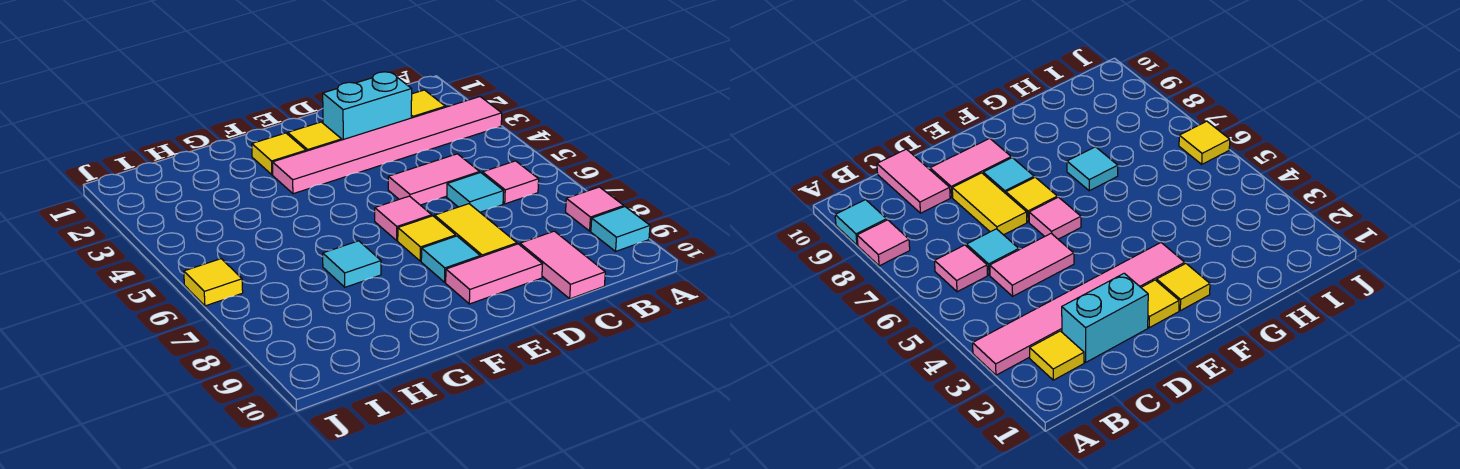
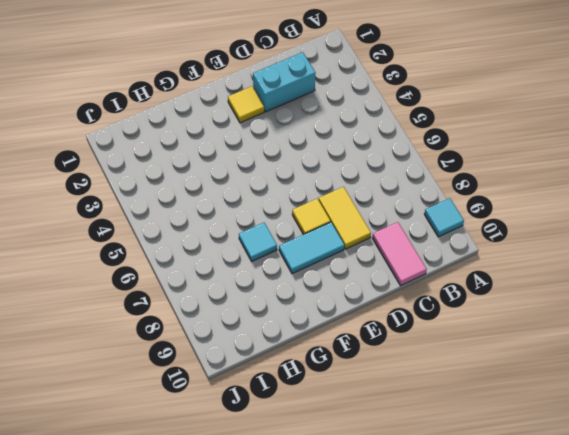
cyan tile E8:F8 level 1 -> cyan tile E8 level 1
none -> pink tile A3:F3 level 1
none -> pink tile A8 level 1
none -> yellow tile B2 level 1

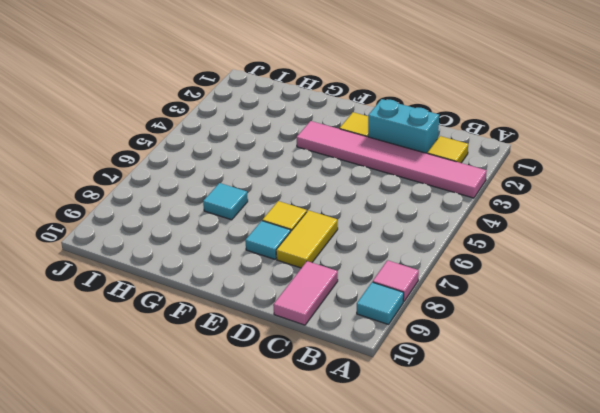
none -> pink tile B6 level 1
none -> pink tile C5:D5 level 1
none -> cyan tile C6 level 1

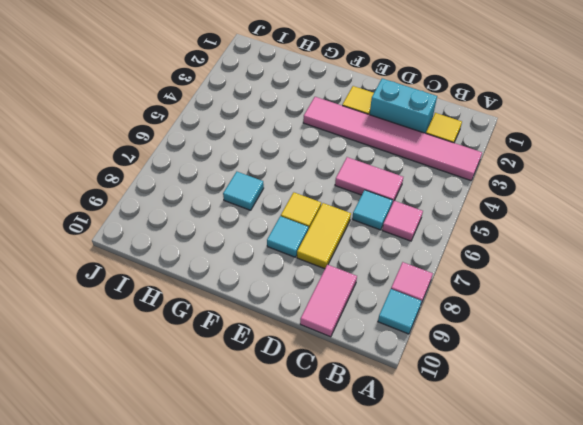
none -> pink tile D9:E9 level 1
none -> pink tile E6 level 1
none -> yellow tile F2 level 1

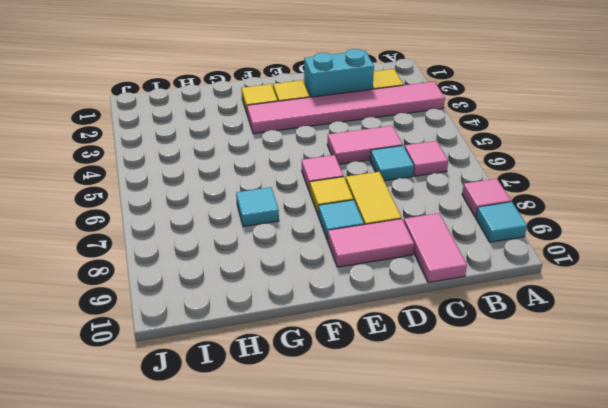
none -> yellow tile J6 level 1

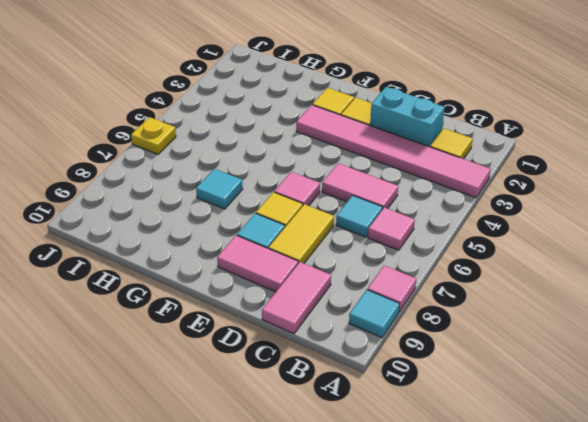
yellow plate J6 level 1 -> yellow tile J6 level 1

